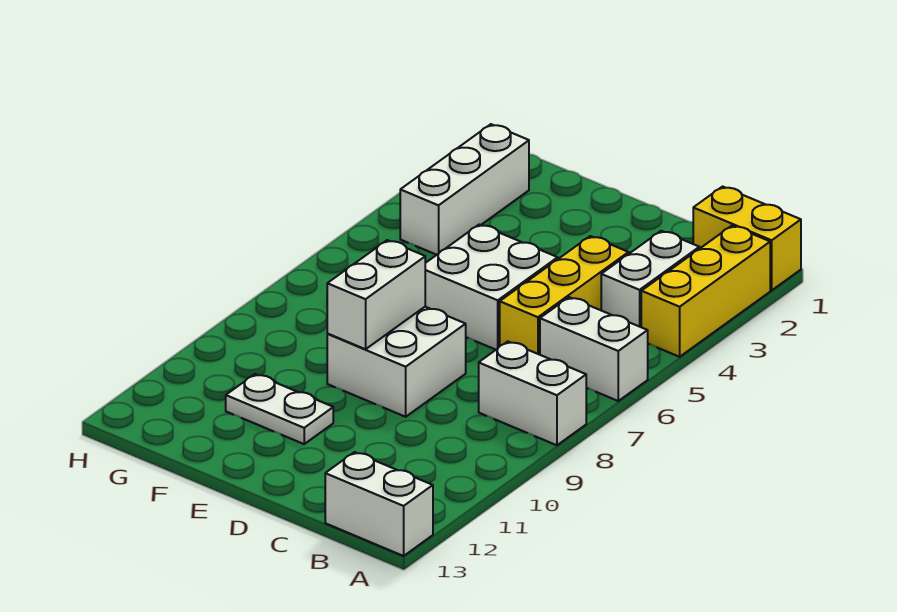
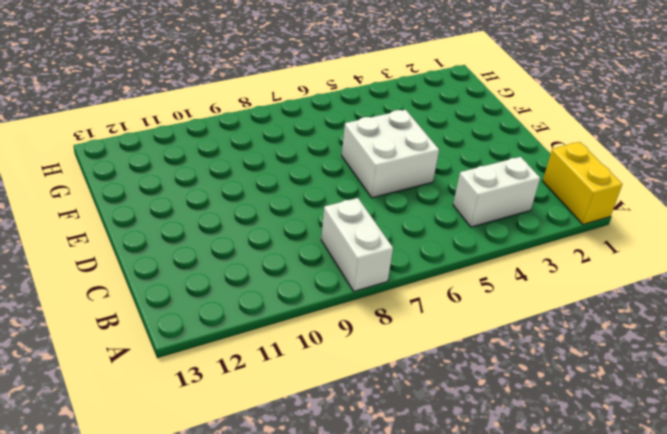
none -> yellow brick A2:A4 level 1
none -> white brick A6:B6 level 1
none -> white brick A13:B13 level 1

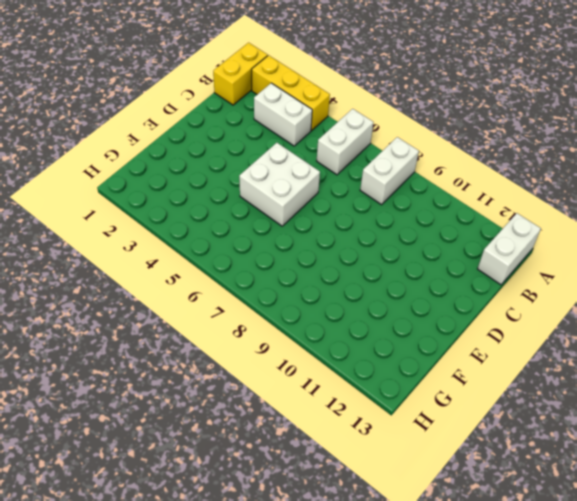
none -> yellow brick C4:C6 level 1
none -> white brick D8:E9 level 1
none -> white plate E11:F11 level 1

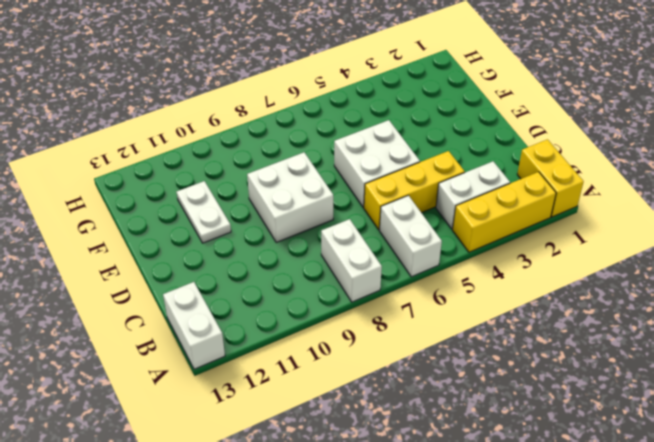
none -> white brick G2:G4 level 1
none -> white brick E8:E9 level 2

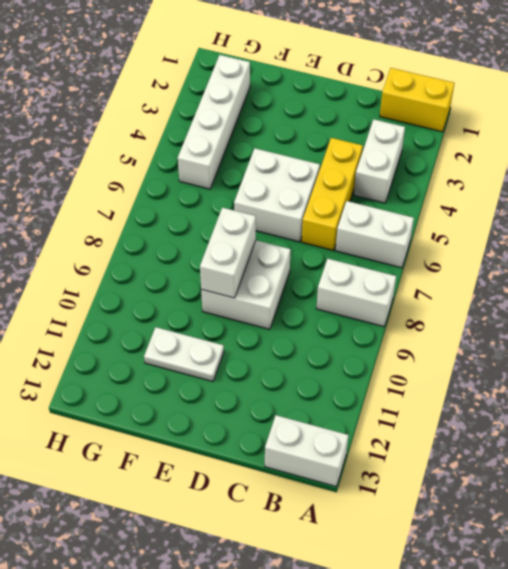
white brick G2:G5 level 1 -> white brick G2:G4 level 1
none -> yellow brick A2:A4 level 1

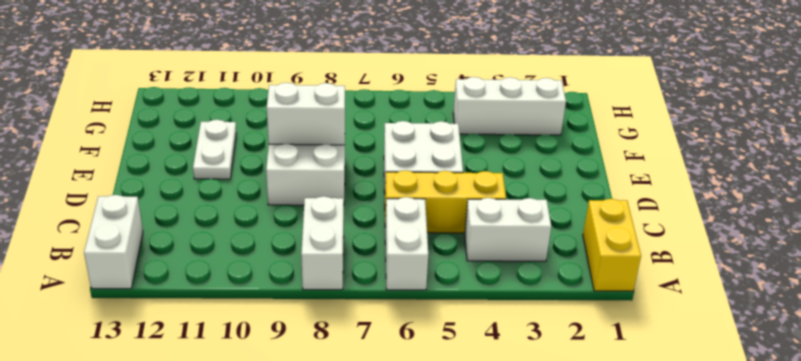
none -> yellow brick A2:A4 level 1

